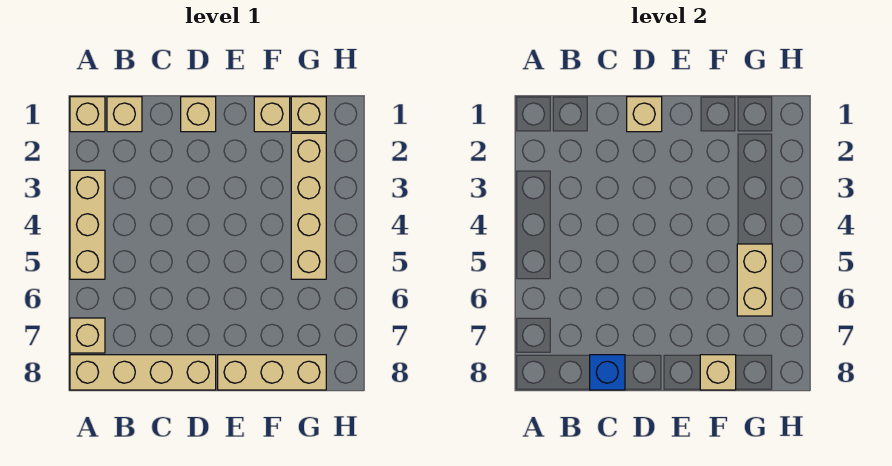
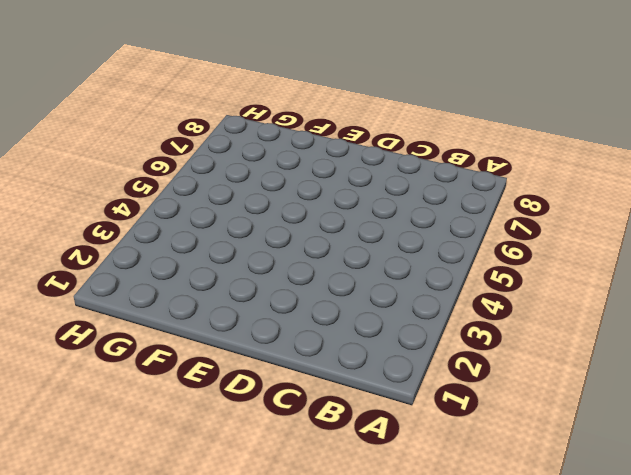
none -> tan brick A1 level 1
none -> tan brick A3:A5 level 1
none -> tan brick A7 level 1

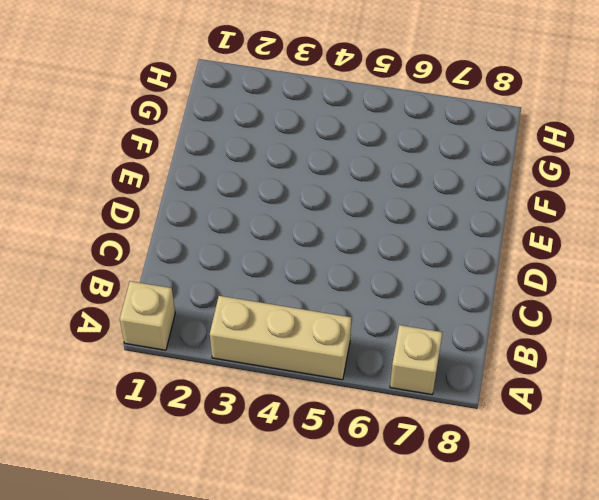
none -> tan brick A8:D8 level 1
none -> tan brick B1 level 1
none -> tan brick D1 level 1

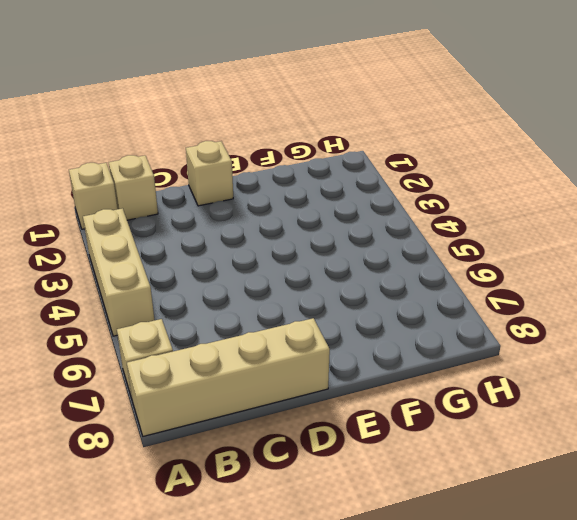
none -> tan brick E8:G8 level 1
none -> tan brick F1 level 1
none -> tan brick G1 level 1

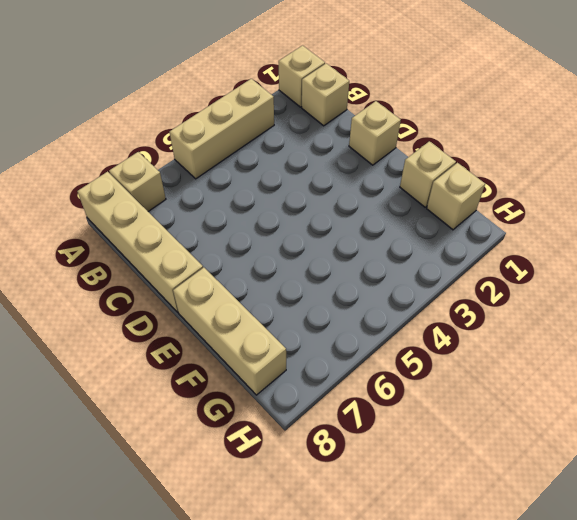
none -> tan brick G2:G5 level 1
none -> blue brick C8 level 2
none -> tan brick D1 level 2

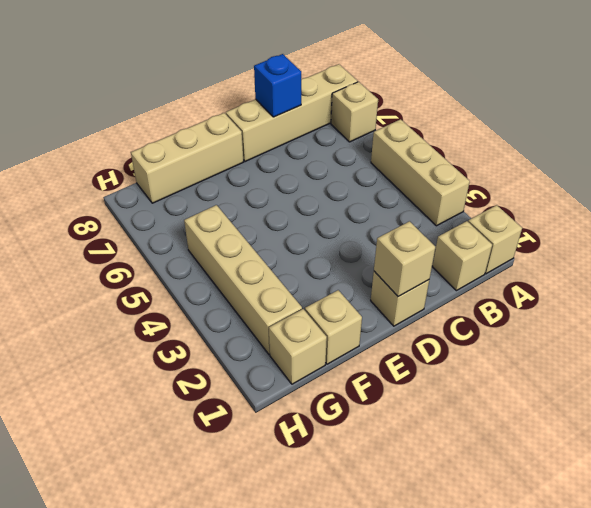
none -> tan brick F8 level 2
none -> tan brick G5:G6 level 2

